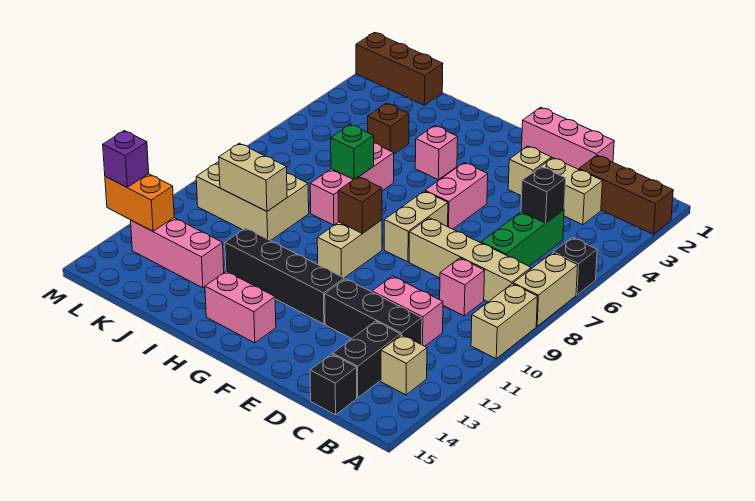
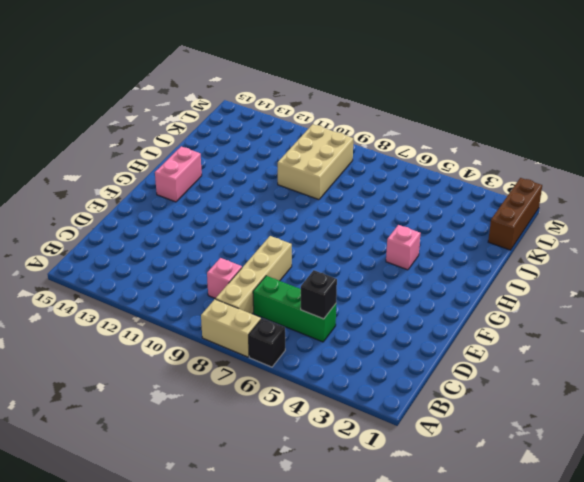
none -> brown brick A2:C2 level 1
none -> tan brick A9:A10 level 1
none -> tan brick B13 level 1
none -> tan brick C3:D3 level 1

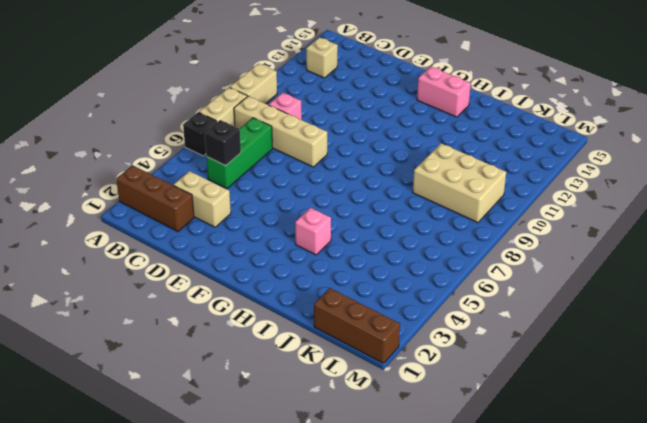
none -> pink brick C11:D11 level 1
none -> black brick C12:E12 level 1
none -> black brick C13:C14 level 1
none -> black brick C15 level 1

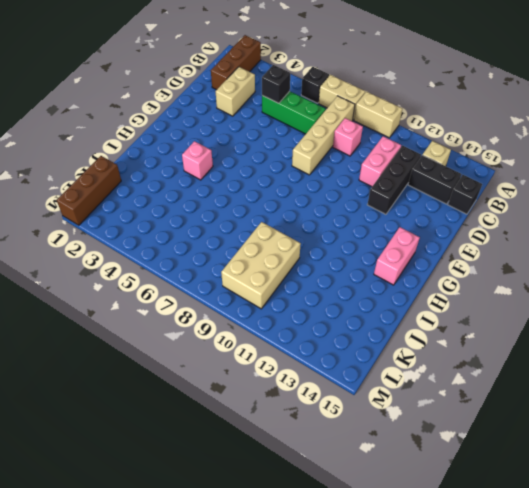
none -> pink brick D1:F1 level 1
none -> tan brick E3 level 1
none -> pink brick F5:F6 level 1
none -> tan brick F7:F8 level 1

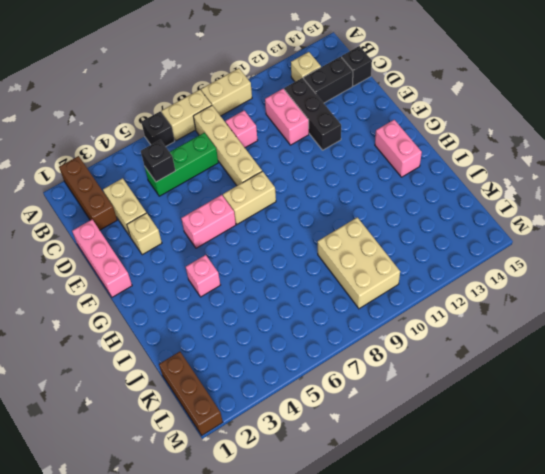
none -> black brick F12:I12 level 1
none -> tan brick G9:G10 level 1
none -> pink brick I6:I8 level 1
none -> brown brick J4 level 1

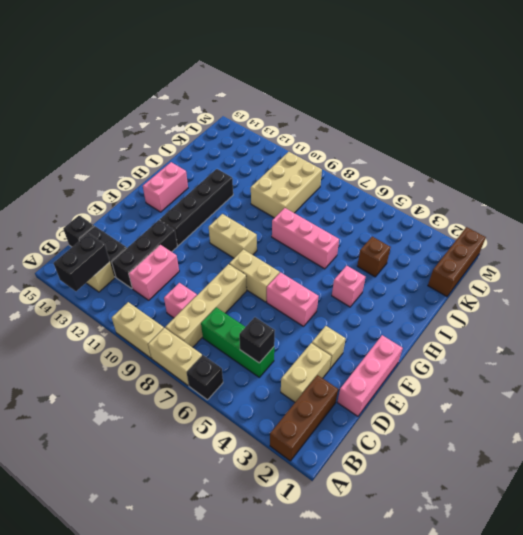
black brick A13:B13 level 2 -> none
none -> pink brick J13:L13 level 1
none -> brown brick G9 level 2
none -> green brick I7 level 2
none -> tan brick J10:K10 level 2

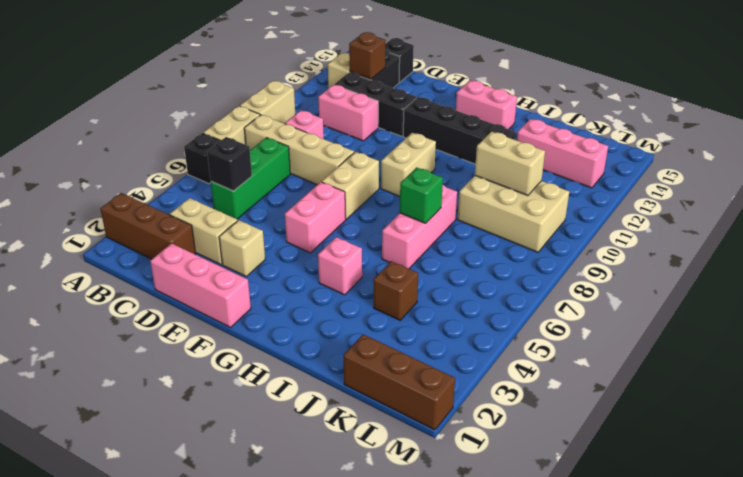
brown brick C13 level 2 -> brown brick G9 level 2
none -> orange brick L13:M13 level 2
none -> purple brick M13 level 3

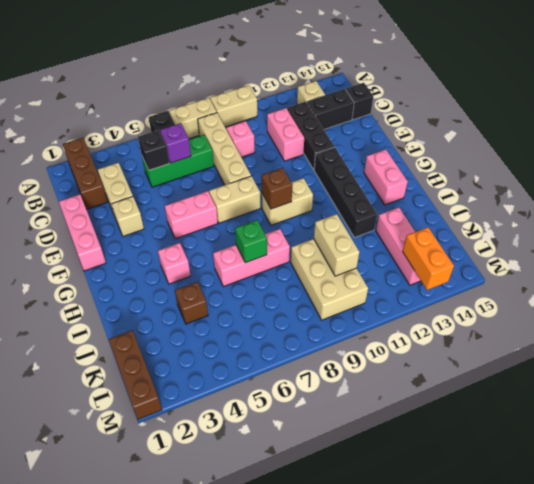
purple brick C6 level 2 -> purple brick M13 level 3

